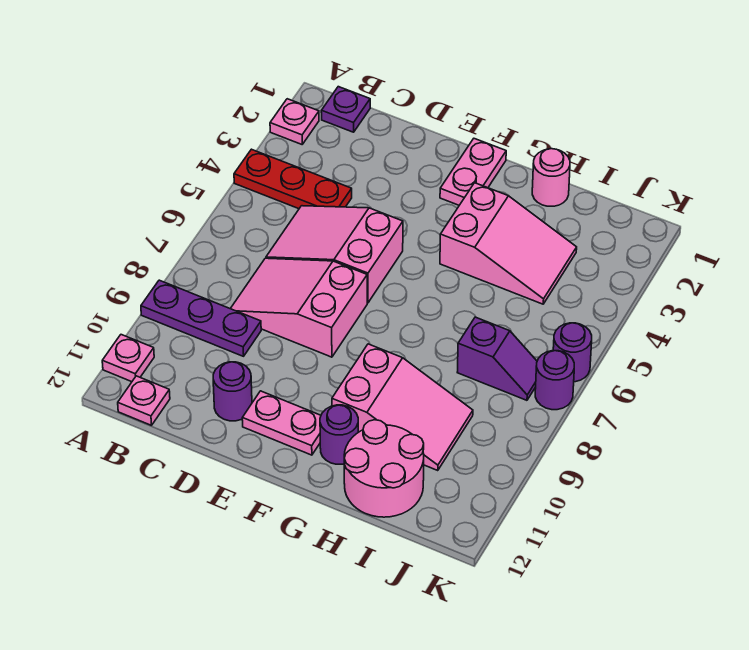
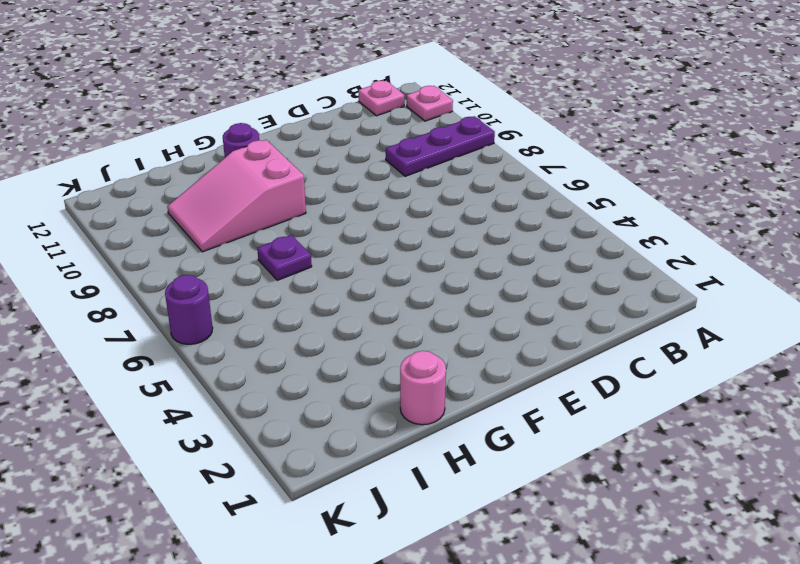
purple plate H7 level 1 -> purple plate B1 level 1
none -> pink plate A2 level 1
none -> red plate A4:C4 level 1
none -> pink slope C5:E6 level 1 top E

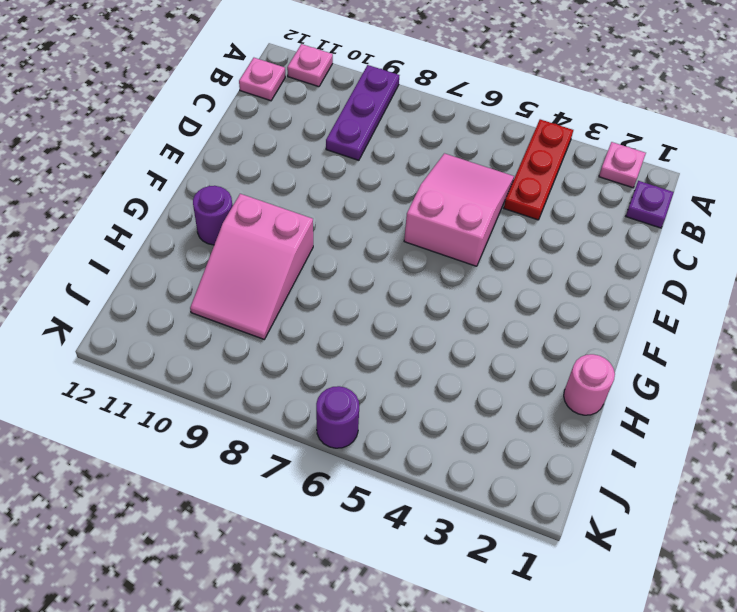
none -> pink slope C7:E8 level 1 top E
none -> purple round brick D11 level 1
none -> pink plate E11:F11 level 1

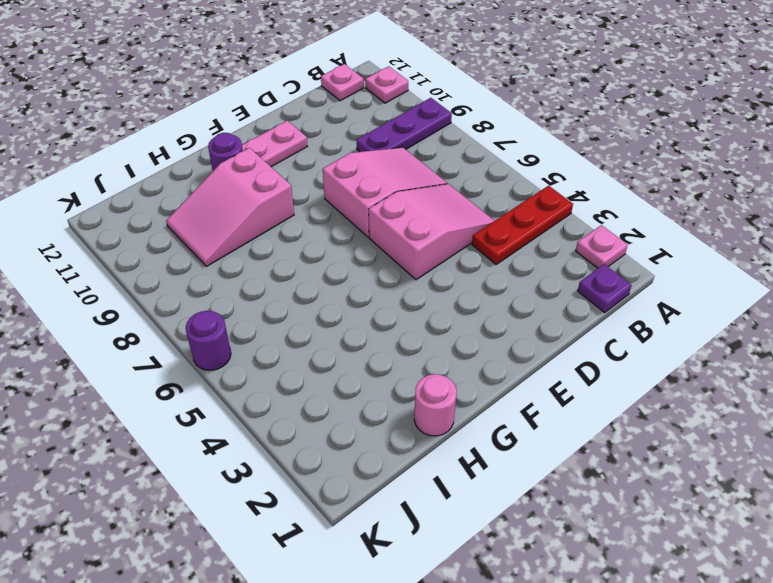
none -> purple round brick D11 level 1
none -> pink plate F1:F2 level 1
none -> pink slope G3:I4 level 1 top G

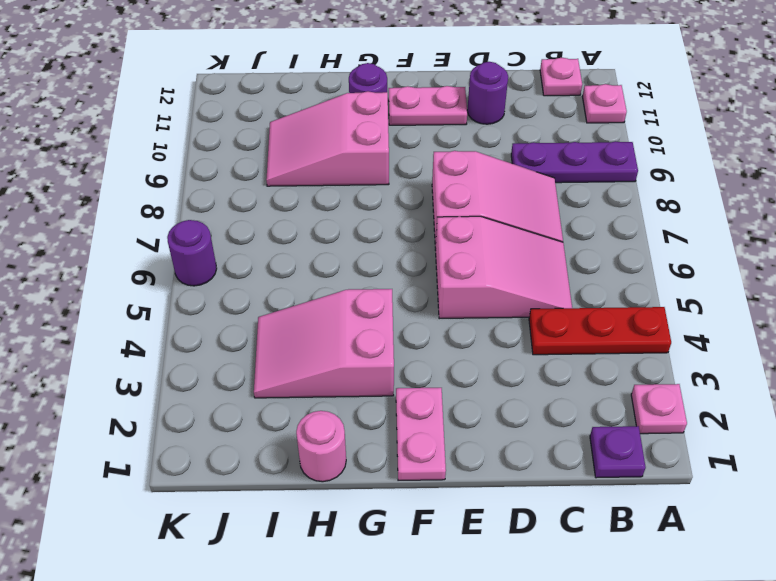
none -> pink round brick H11:I12 level 1
none -> purple slope I7:J7 level 1 top I
none -> purple round brick K7 level 1

